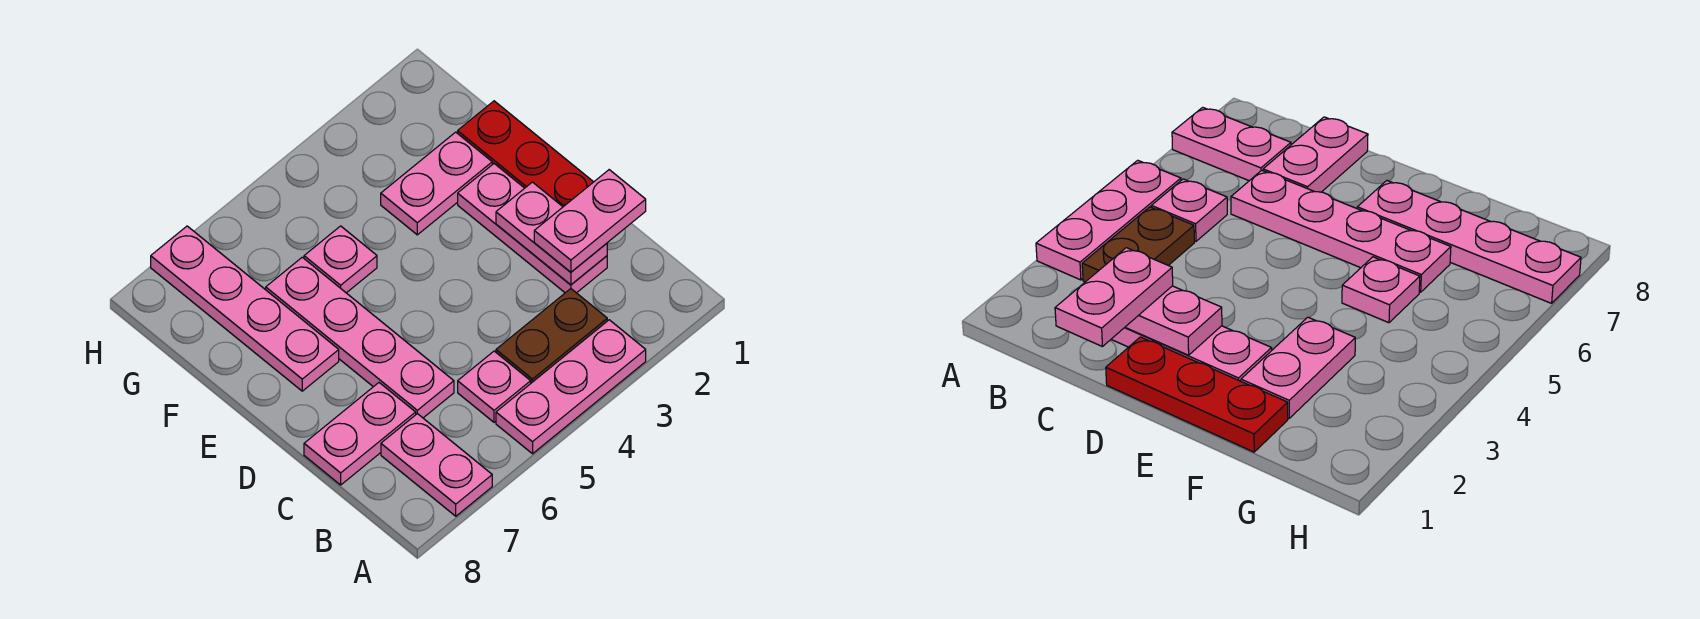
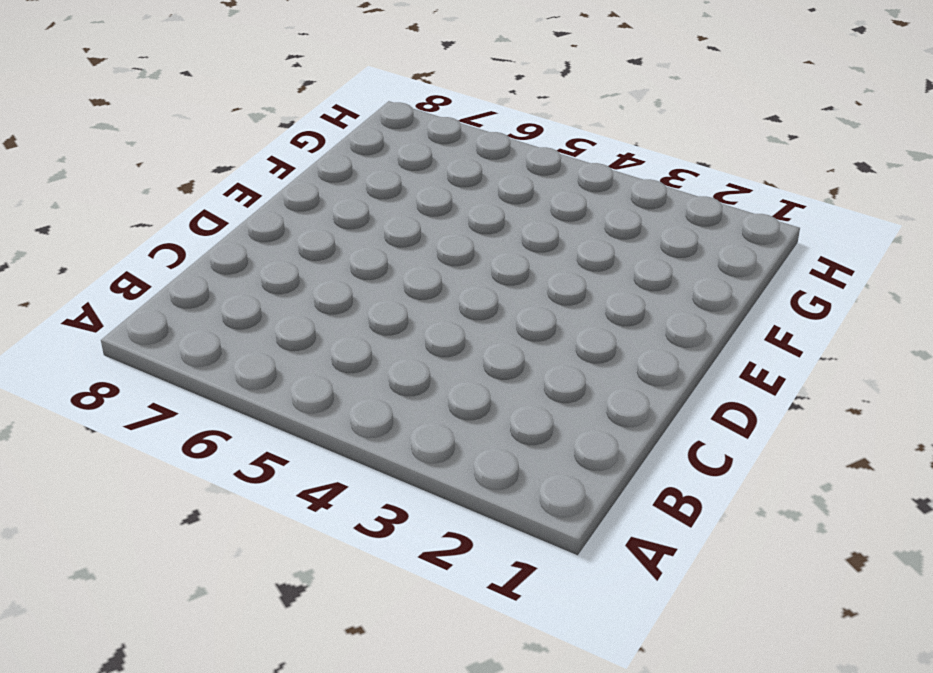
none -> pink plate A3:A5 level 1
none -> pink plate A7:B7 level 1
none -> brown plate B3:B4 level 1

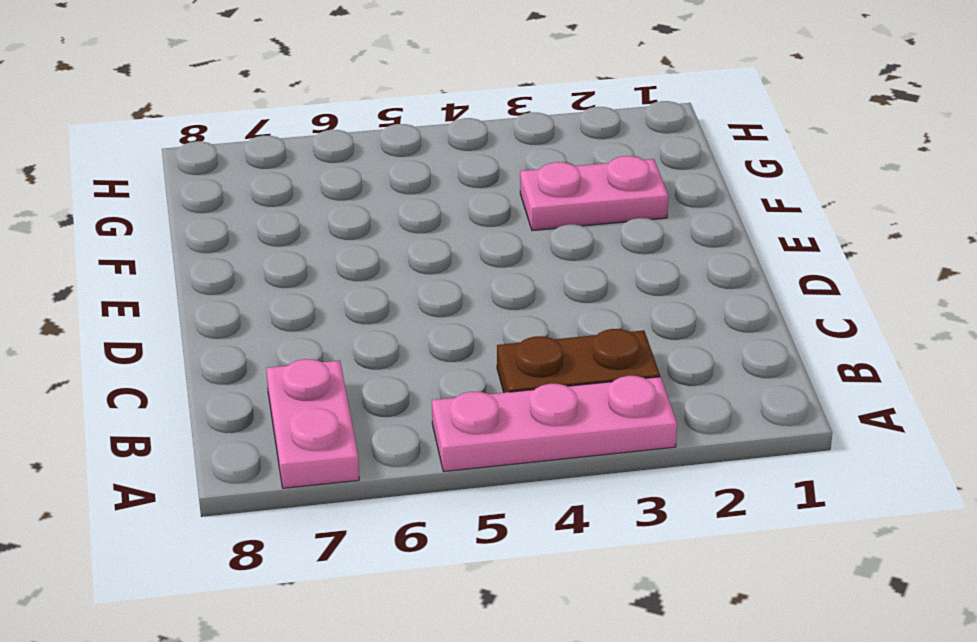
none -> pink plate B5 level 1
none -> pink plate C2:E2 level 1
none -> pink plate C6:F6 level 1

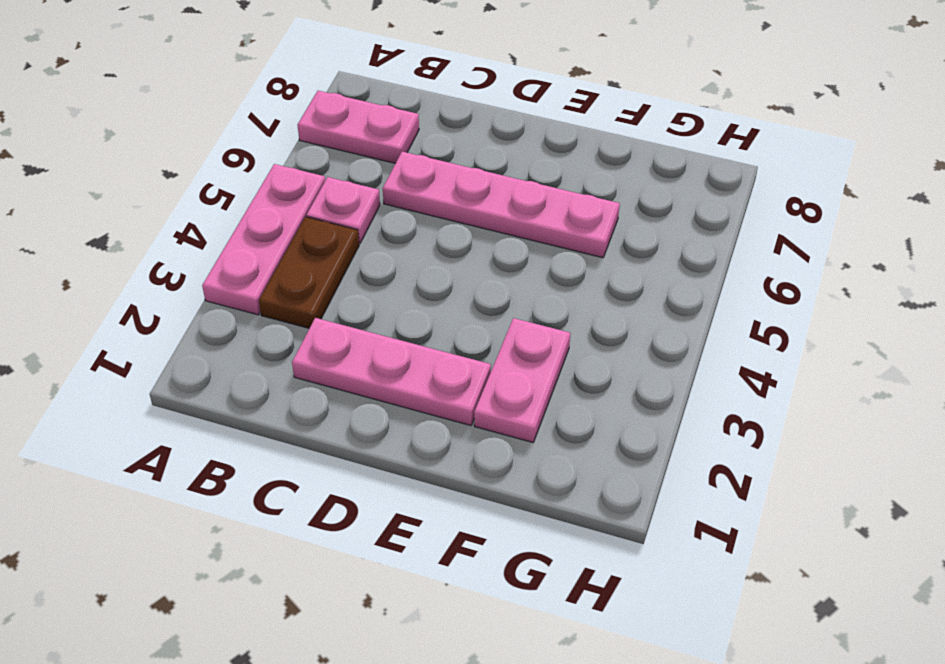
none -> pink plate C7:C8 level 1
none -> red plate D1:F1 level 1
none -> pink plate E7:H7 level 1

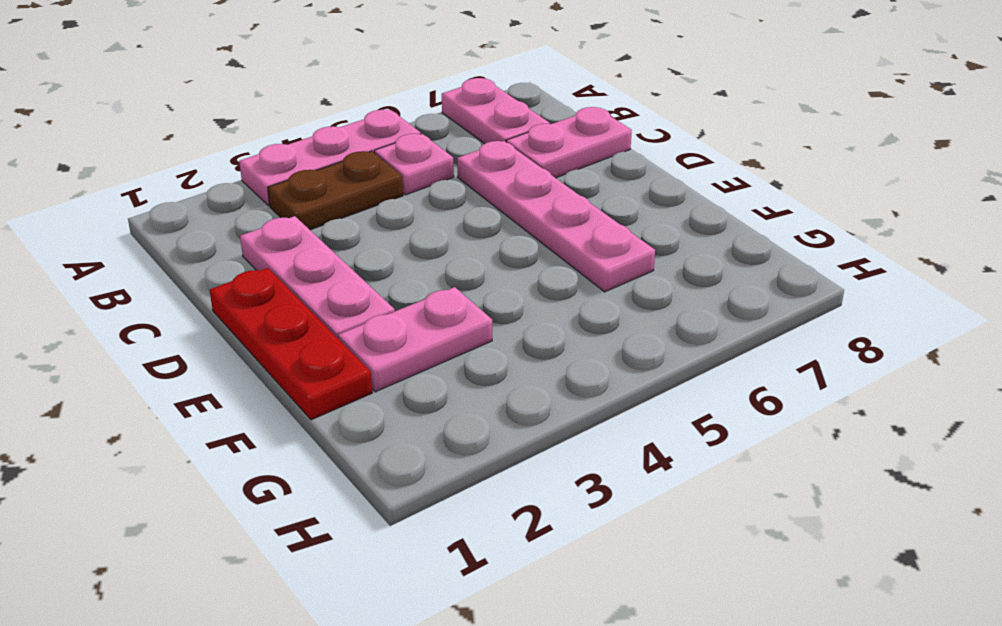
none -> pink plate E7:H7 level 1
none -> pink plate F5 level 1
none -> pink plate C2:D2 level 2

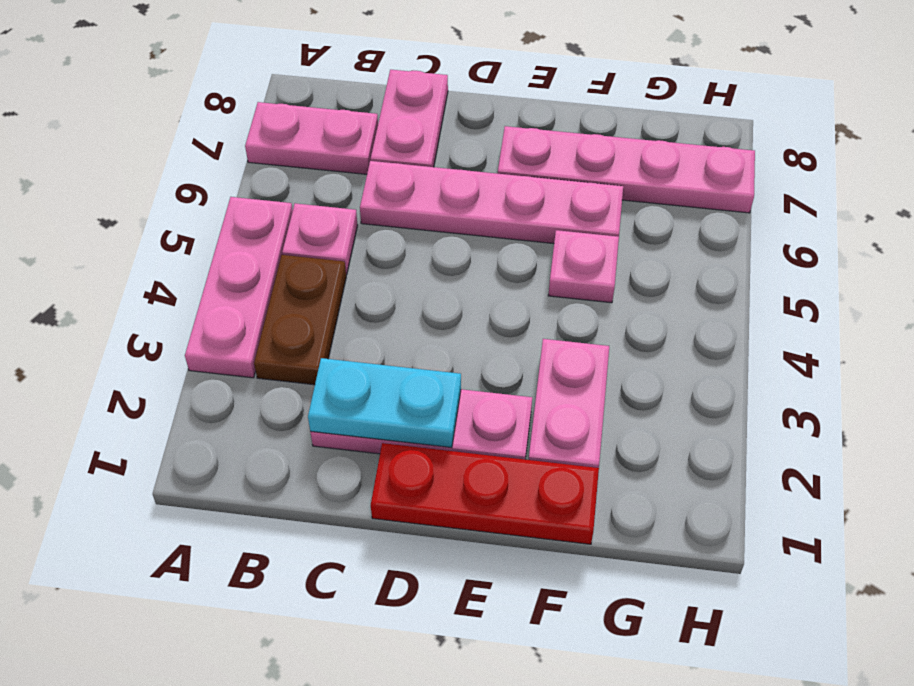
cyan plate C2:D2 level 2 -> pink plate C2:D2 level 2
none -> pink plate C1:C2 level 3

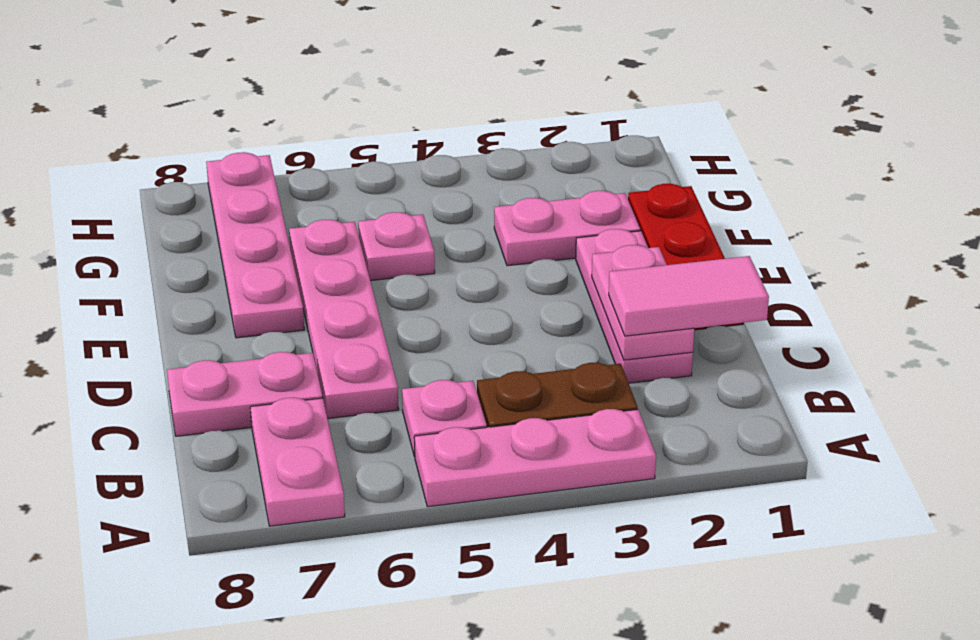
pink tile C1:C2 level 3 -> pink plate C1:C2 level 3

